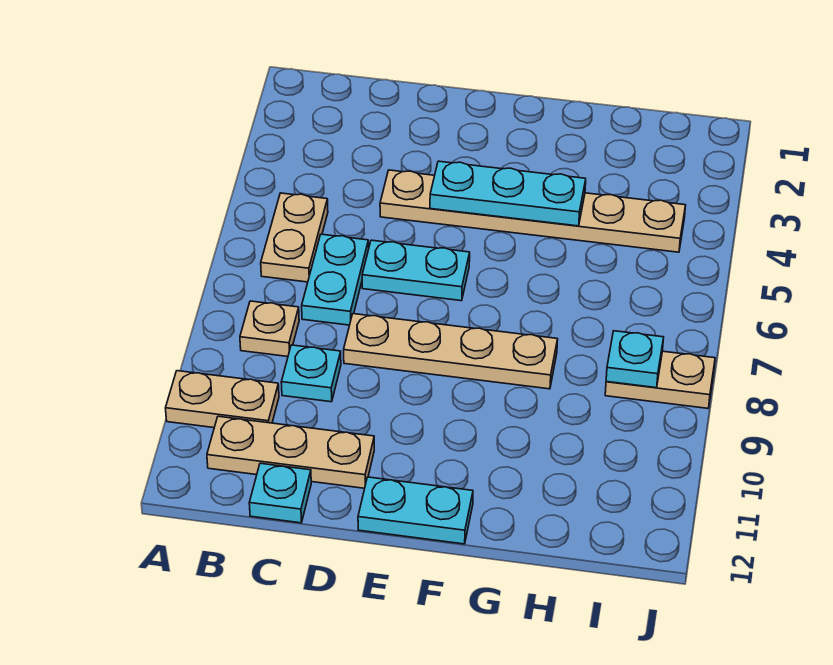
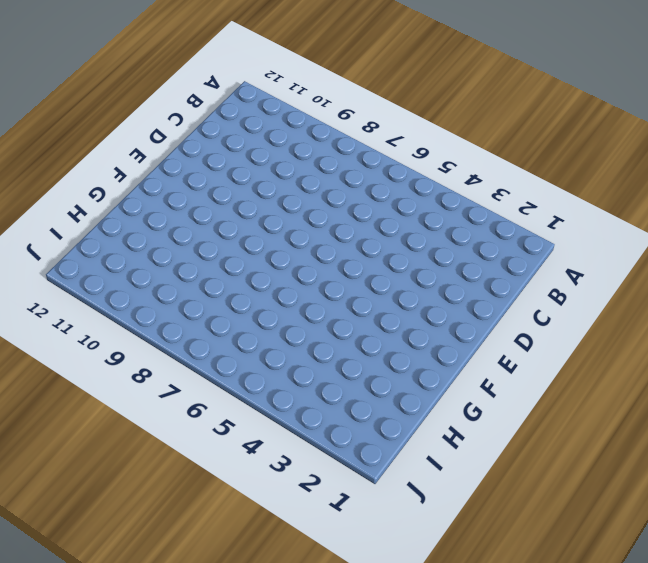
none -> tan plate A10:B10 level 1
none -> tan plate B5:B6 level 1
none -> tan plate B8 level 1

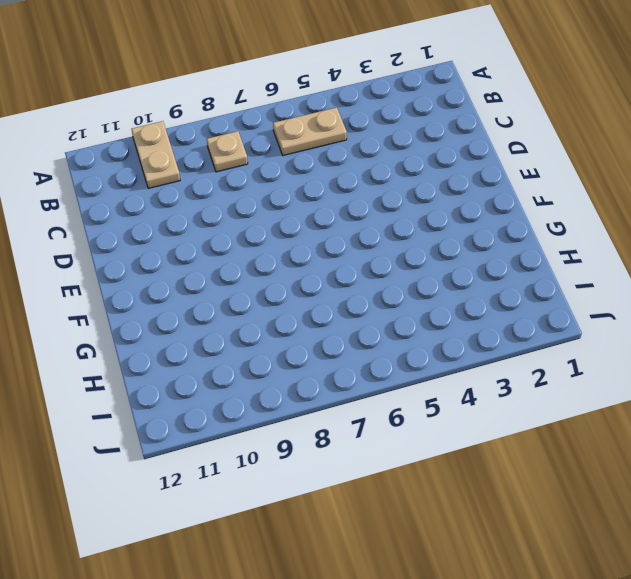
none -> tan plate B11:D11 level 1
none -> cyan plate C6:C7 level 1
none -> cyan plate C9 level 1

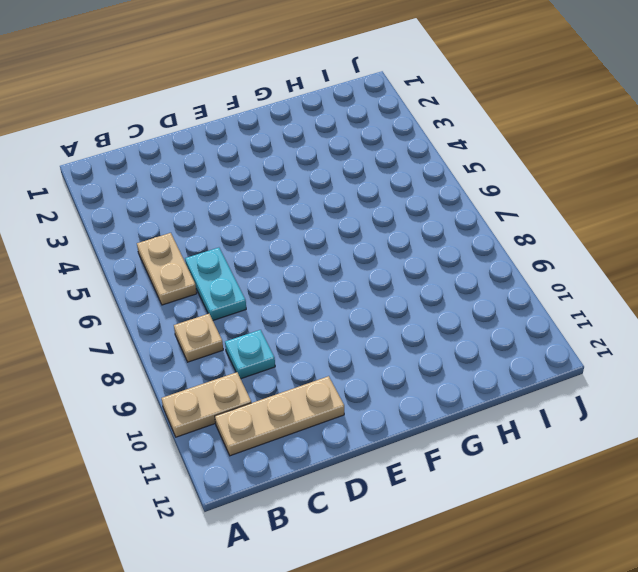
none -> cyan plate C12 level 1
none -> tan plate D4:I4 level 1
none -> cyan plate D6:E6 level 1

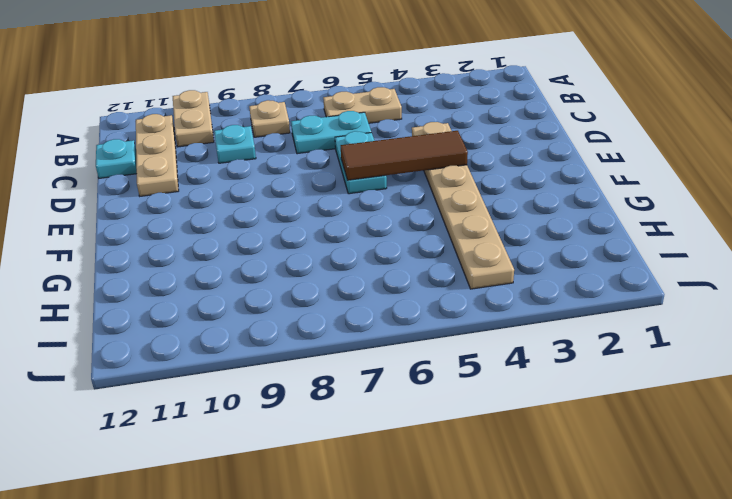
brown tile E4:E6 level 2 -> cyan plate E4:G4 level 2
none -> tan plate D8:G8 level 1
none -> cyan plate E12:F12 level 1
none -> tan plate I8:J8 level 1

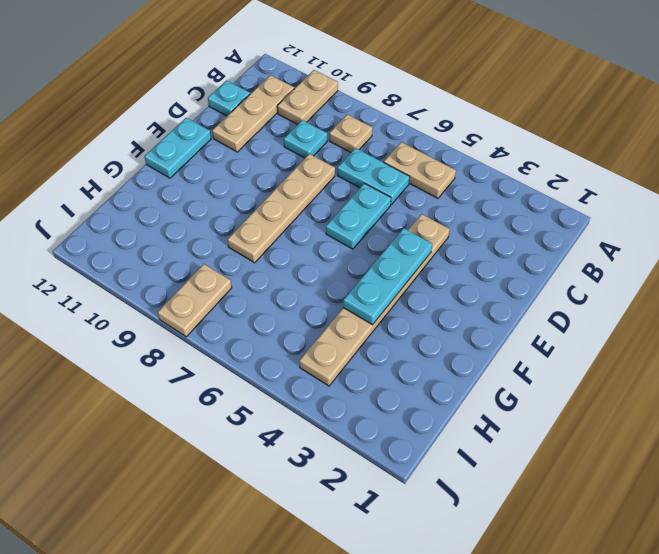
none -> cyan plate I8 level 2

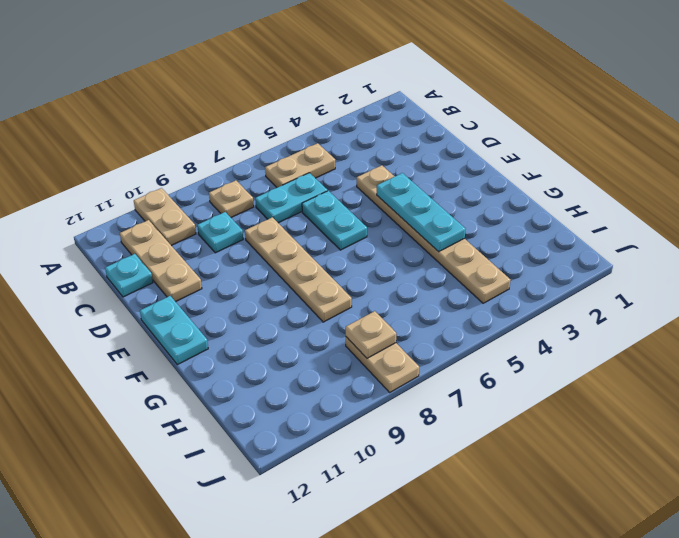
tan plate I8 level 2 -> cyan plate I8 level 2

